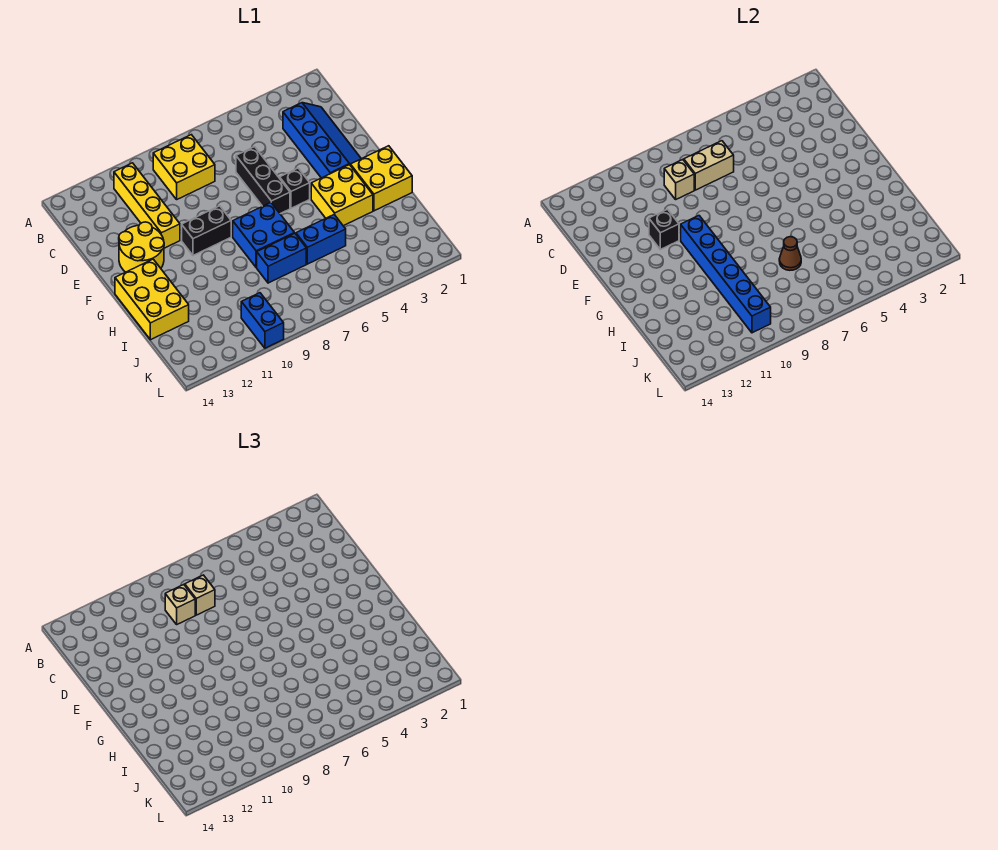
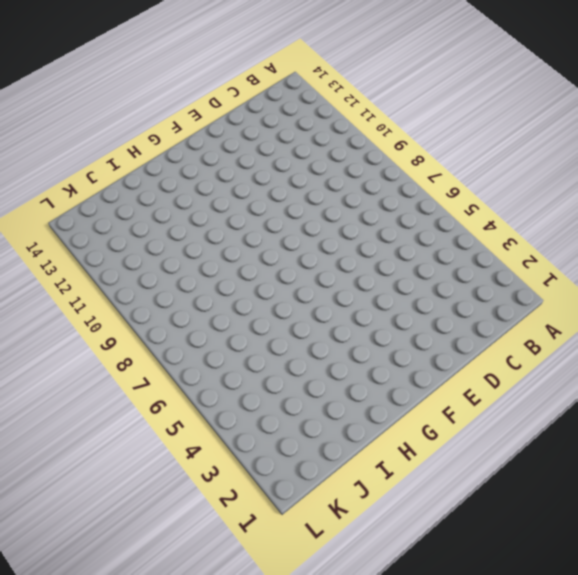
none -> yellow brick B8:C9 level 1
none -> yellow brick B11:E11 level 1
none -> blue slope C2:F3 level 1 top 3

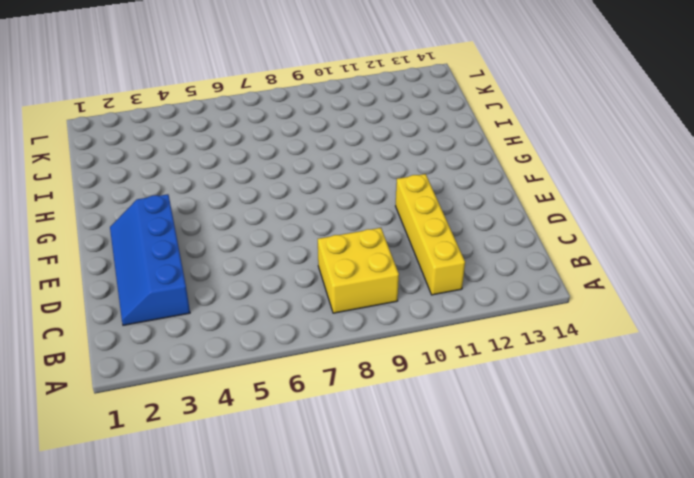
none -> black brick D6:F6 level 1
none -> yellow round brick E12:F13 level 1
none -> black brick F5 level 1

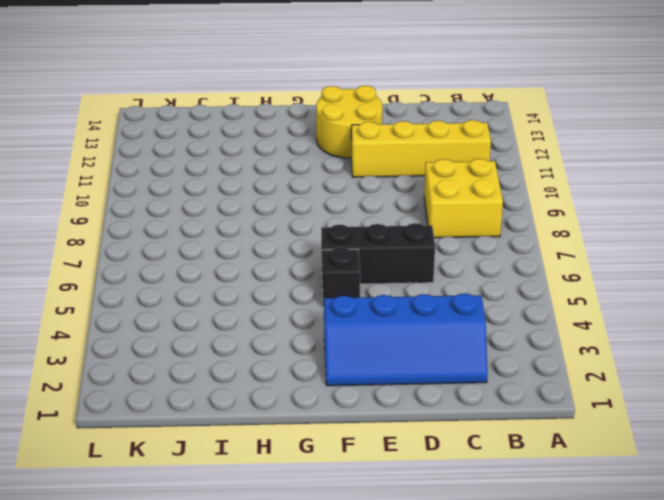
none -> black brick F9:F10 level 1
none -> yellow brick G1:H2 level 1
none -> yellow brick G3:H4 level 1

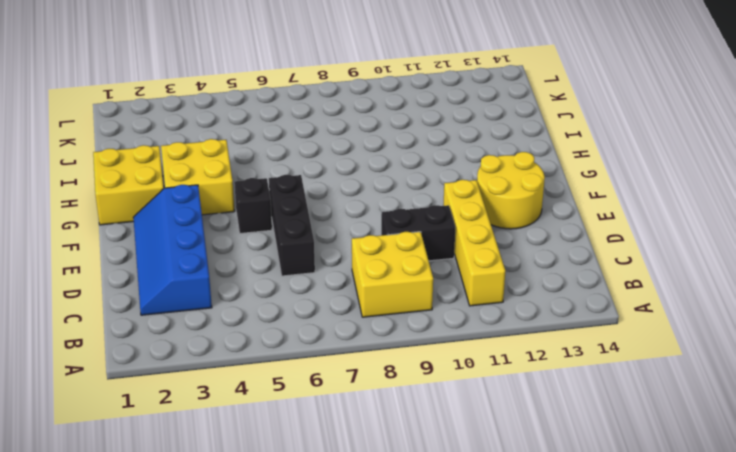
black brick D9:D10 level 1 -> black brick F9:F10 level 1
none -> blue brick G7:H8 level 1
none -> yellow brick G13:I14 level 1
none -> blue brick I5:I6 level 1

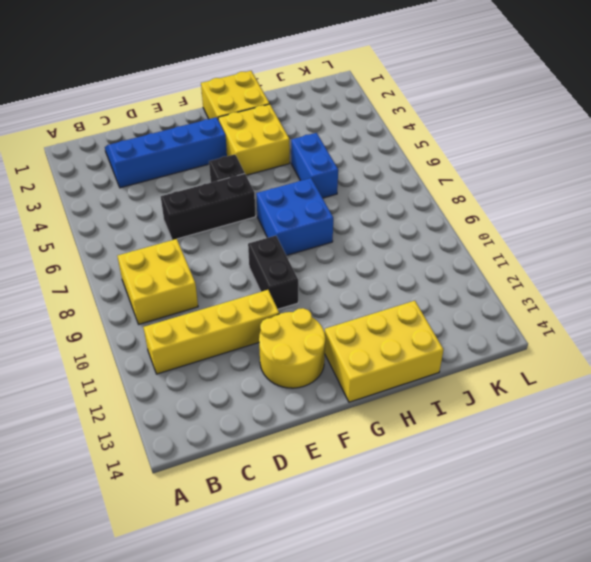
none -> blue brick I7:I8 level 1
none -> blue brick K10:L10 level 1
none -> tan brick C7:C8 level 2

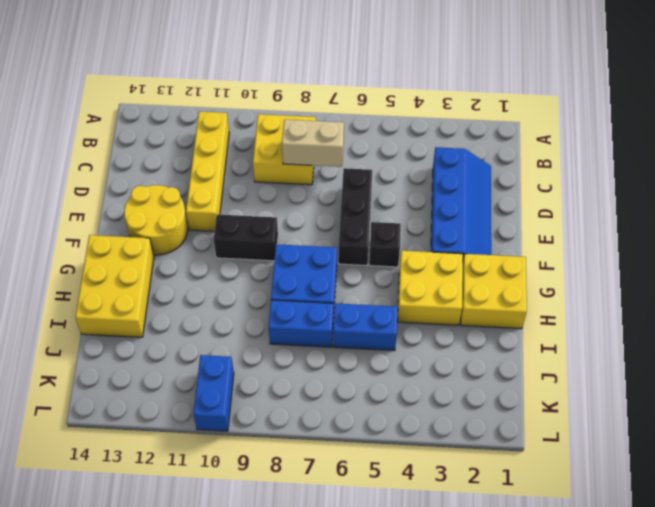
none -> tan brick C9 level 2
none -> black brick E11 level 2
none -> blue brick F10:K10 level 2

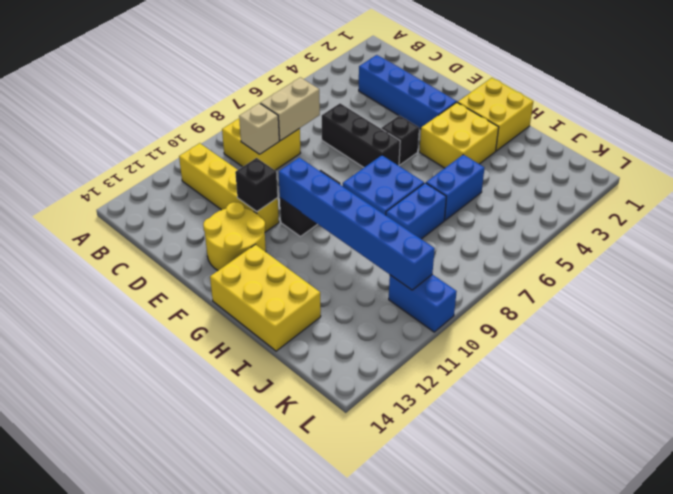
none -> brown cone I7 level 2
none -> tan brick C8 level 3
none -> tan brick C9 level 3

